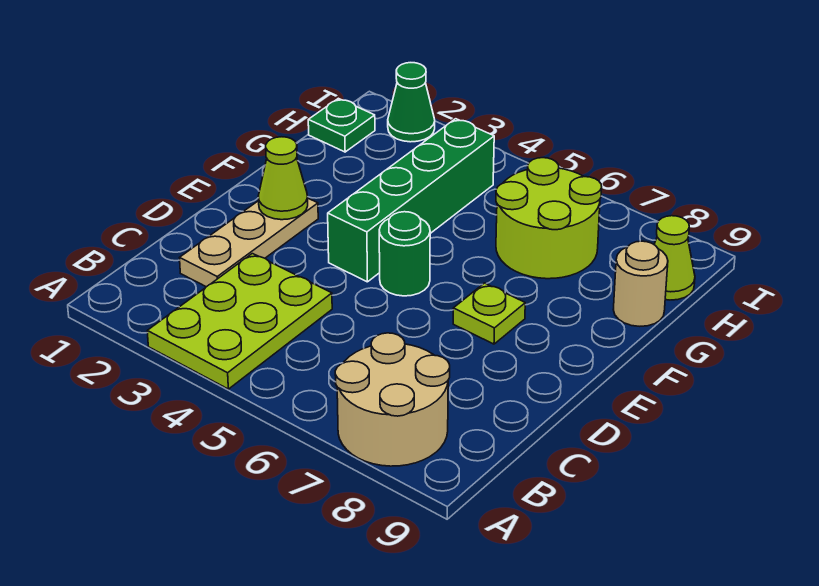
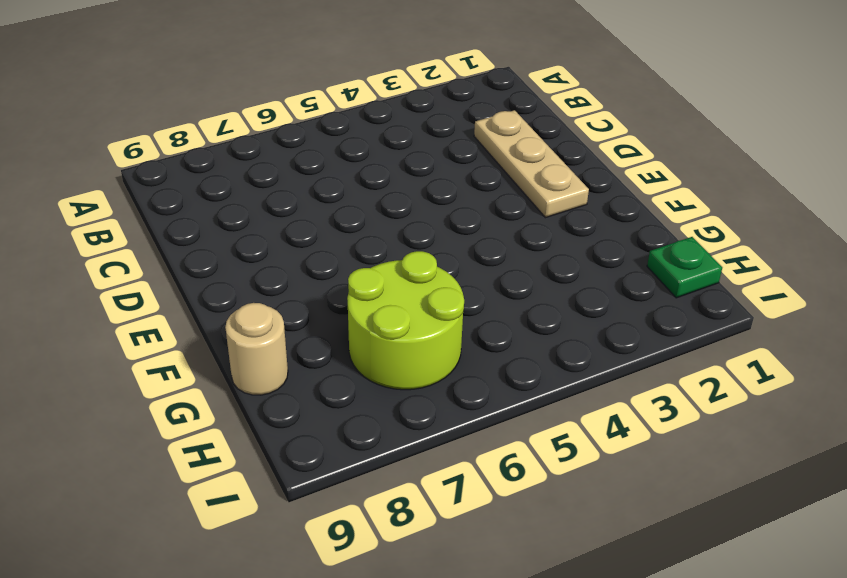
none -> lime plate A3:C4 level 1
none -> tan round brick A7:B8 level 1
none -> green brick E4:H4 level 1

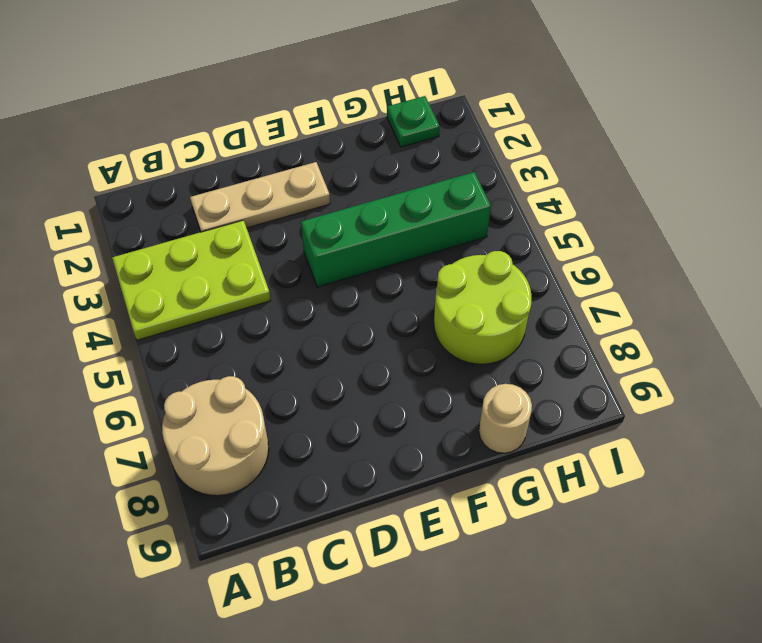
none -> green round brick E5 level 1
none -> lime plate E7 level 1
none -> lime cone H9 level 1

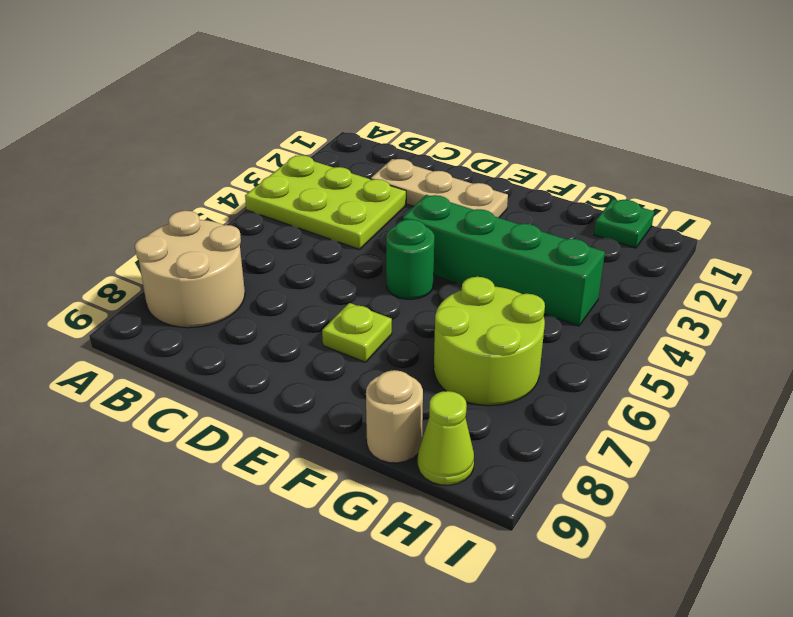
none -> green cone I2 level 1
none -> lime cone E2 level 2

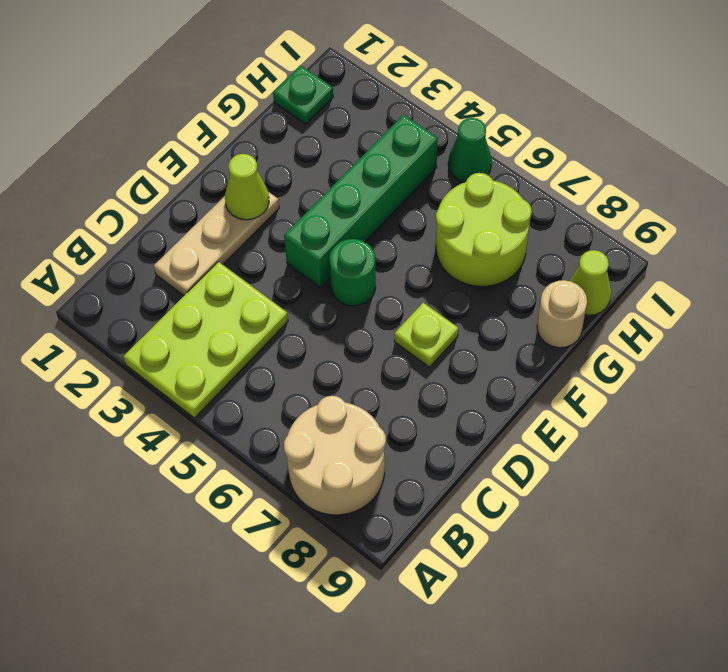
green cone I5 level 1 -> green cone I2 level 1

